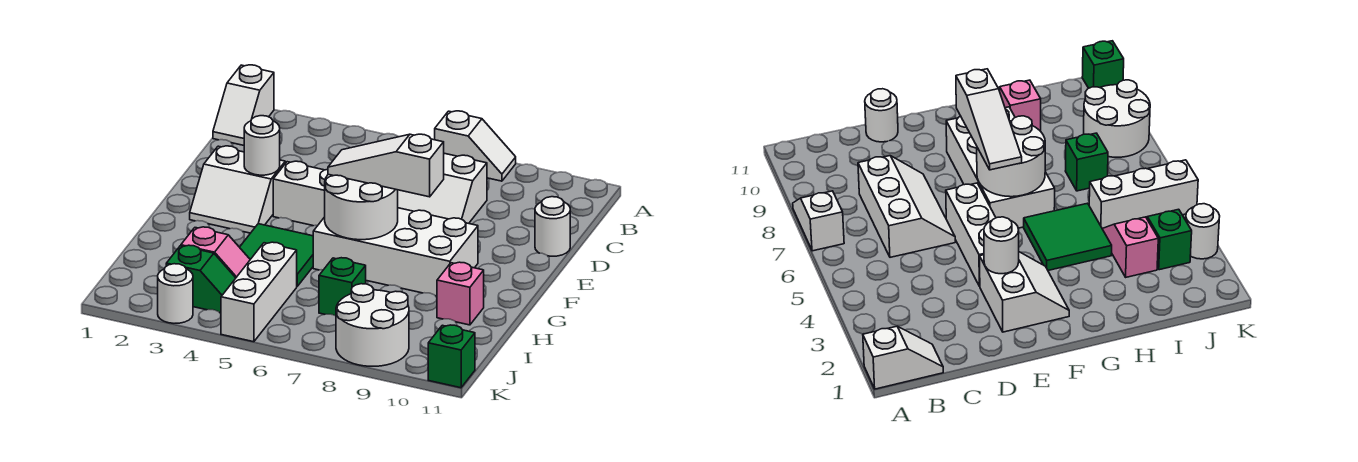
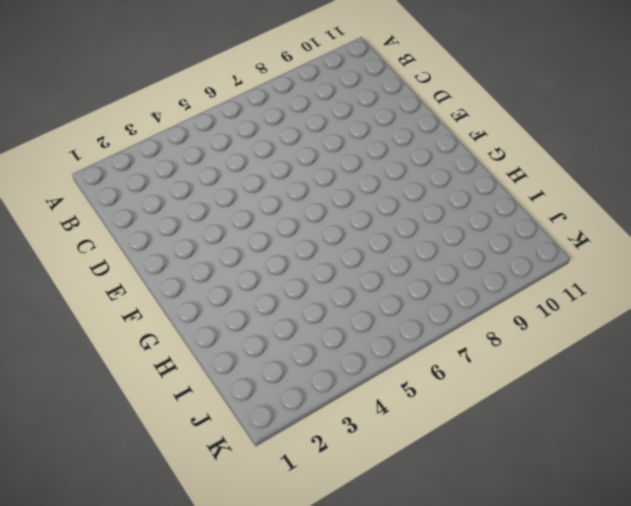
none -> white slope A1:B1 level 1 top A
none -> white slope A7:A8 level 1 top 7
none -> white slope C6:D8 level 1 top C

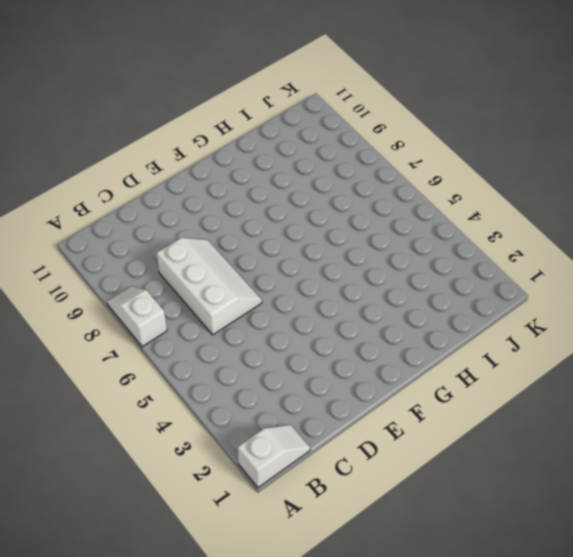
none -> white round brick D11 level 1
none -> white slope E2:F3 level 1 top E
none -> white brick E4:E6 level 1

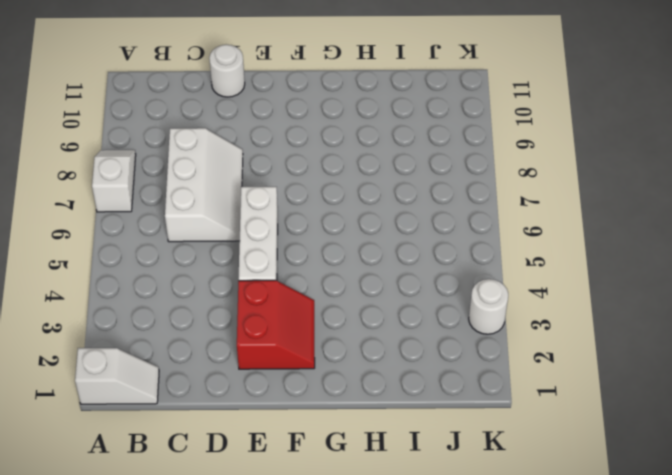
red slope E2:F3 level 1 top E -> white slope E2:F3 level 1 top E
none -> white brick F6:G9 level 1
none -> green tile G4:H5 level 1
none -> pink brick H10 level 1

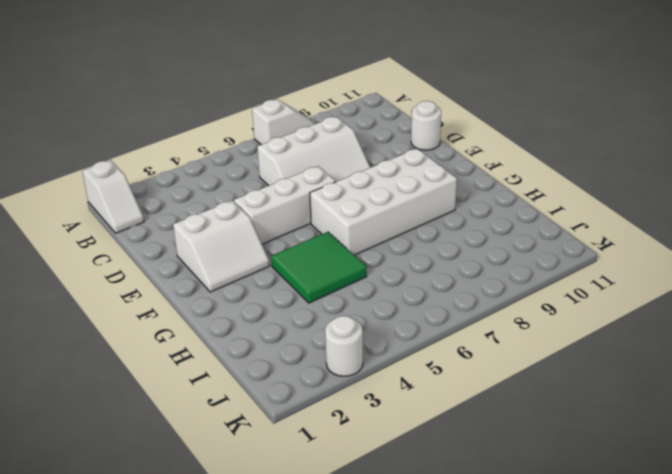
none -> pink brick H10 level 1
none -> pink slope I3:I4 level 1 top 3
none -> white brick I5:K5 level 1

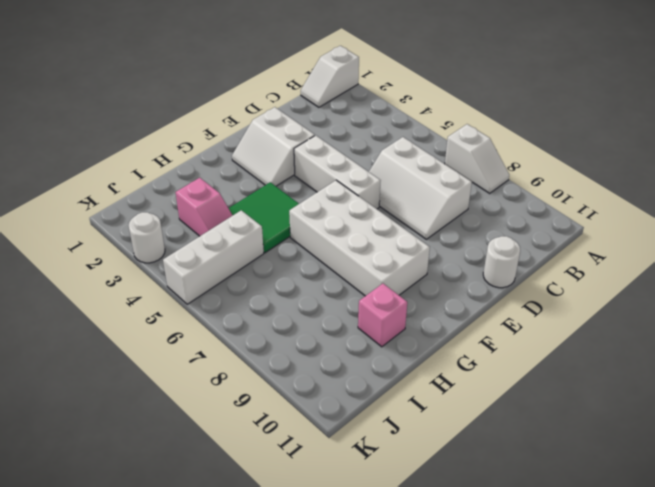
none -> green brick I7 level 1
none -> green slope J3:J4 level 1 top 3
none -> white round brick J8:K9 level 1

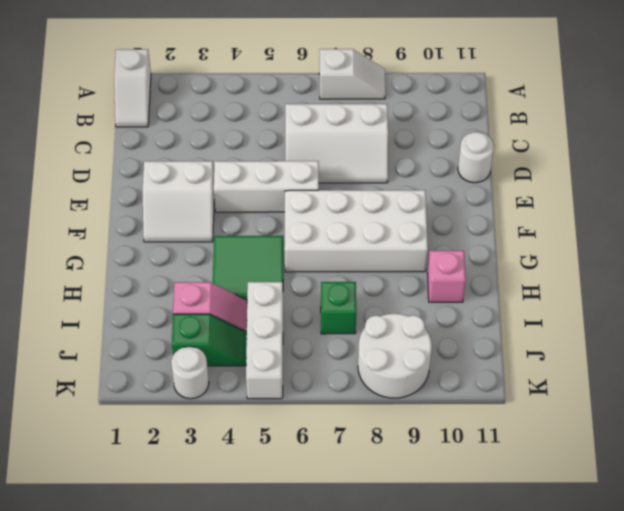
none -> green brick K11 level 1
none -> white round brick E3 level 2
none -> white round brick F6:G7 level 2

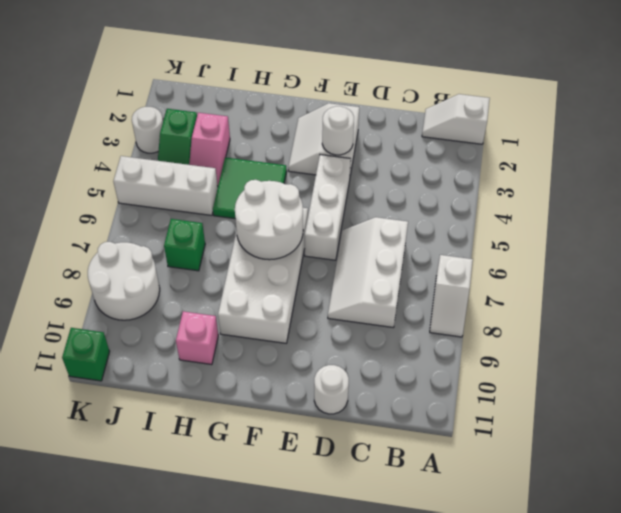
none -> white slope F6:F8 level 3 top 8

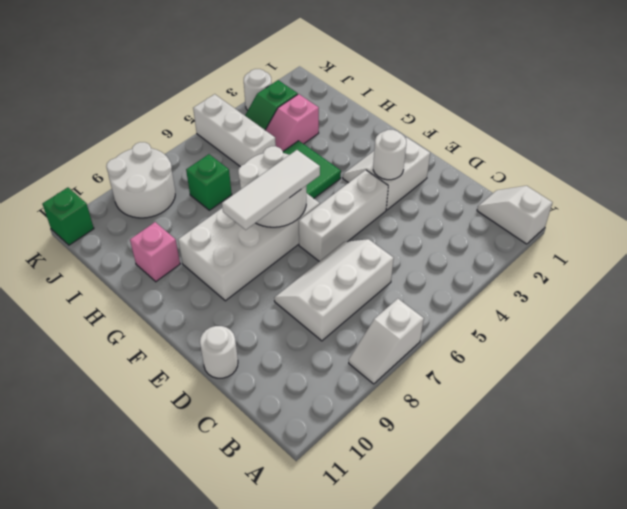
white tile F6:F8 level 3 -> white slope F6:F8 level 3 top 8

